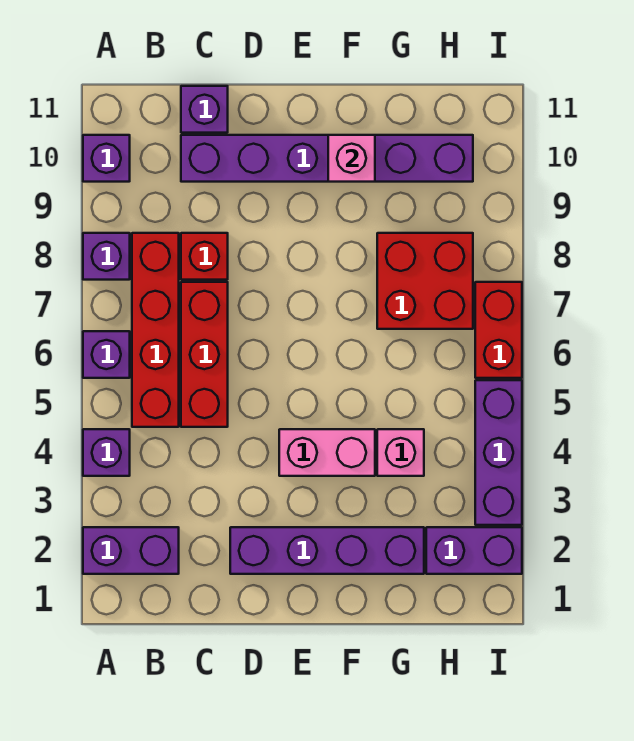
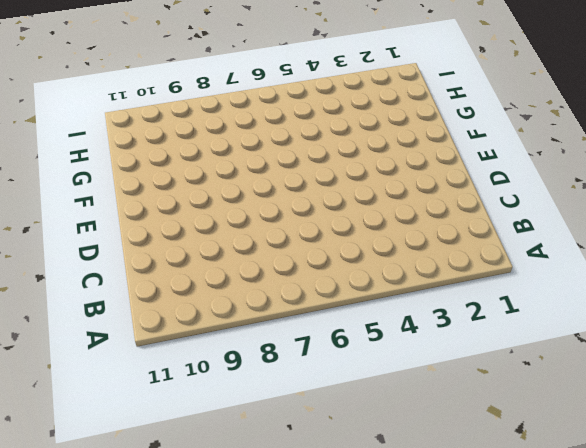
none -> purple brick A2:B2 level 1
none -> purple brick A4 level 1
none -> purple brick A6 level 1

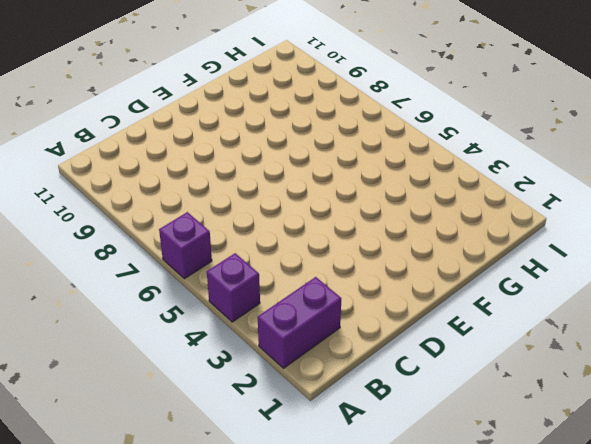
none -> purple brick A8 level 1
none -> purple brick A10 level 1
none -> red brick B5:B8 level 1

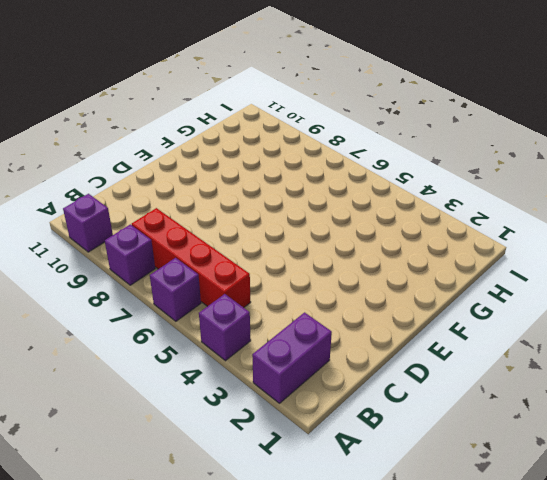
none -> red brick C5:C7 level 1
none -> red brick C8 level 1
none -> purple brick C10:H10 level 1

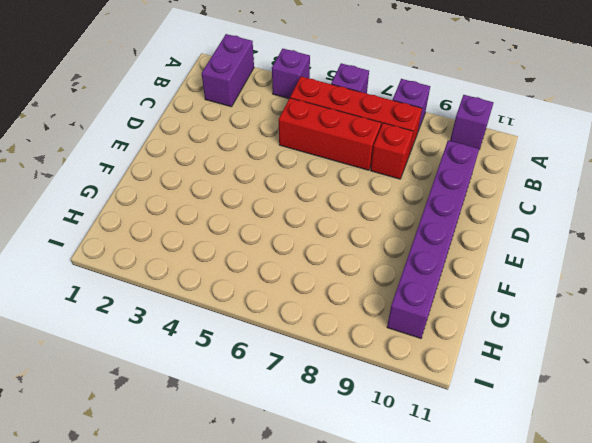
none -> purple brick C11 level 1
none -> purple brick D2:G2 level 1
none -> pink brick E4:F4 level 1

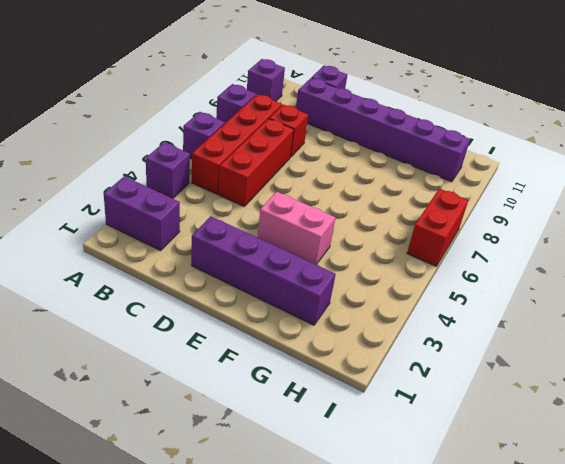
none -> pink brick G4 level 1
none -> red brick G7:H8 level 1
none -> purple brick H2:I2 level 1

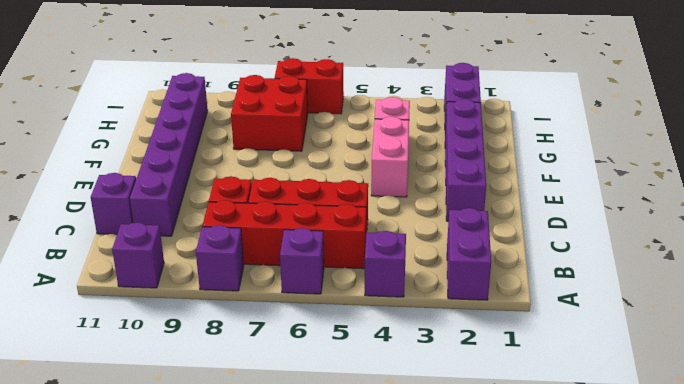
none -> purple brick I3:I5 level 1
none -> pink brick F10 level 2

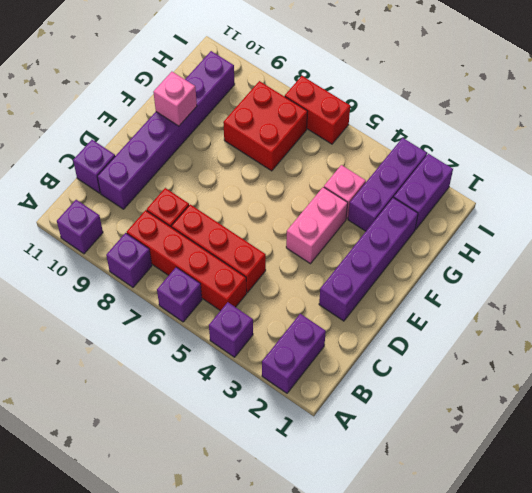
purple brick G3:I3 level 1 -> purple brick I3:I5 level 1

